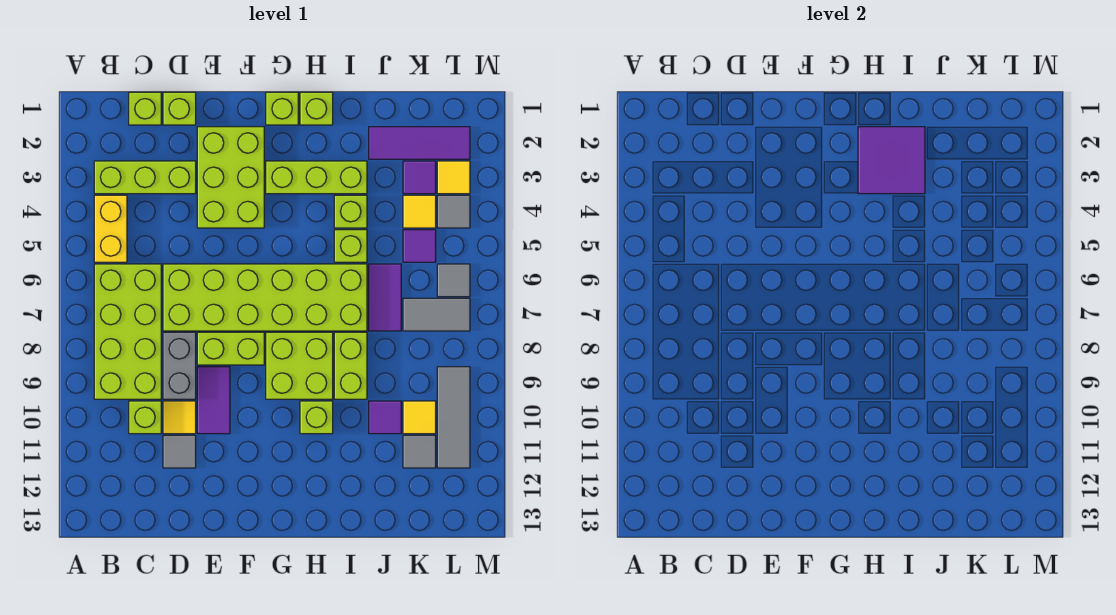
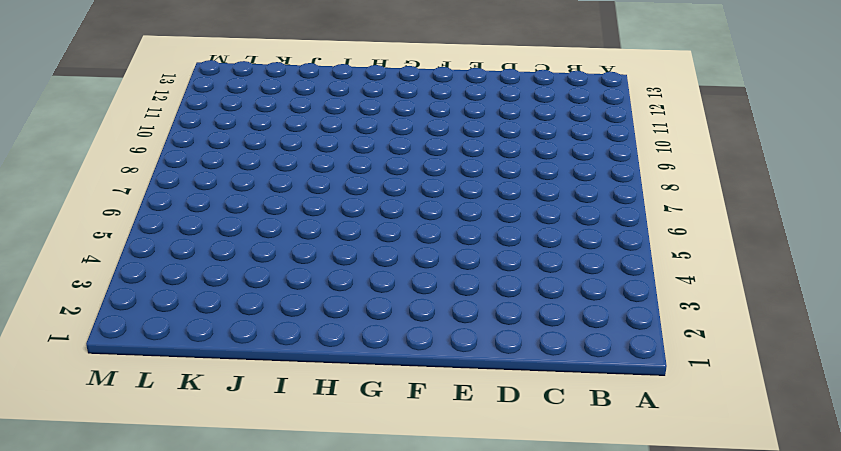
none -> lime brick B3:D3 level 1
none -> yellow brick B4:B5 level 1
none -> lime brick B6:C9 level 1
none -> lime brick C1 level 1

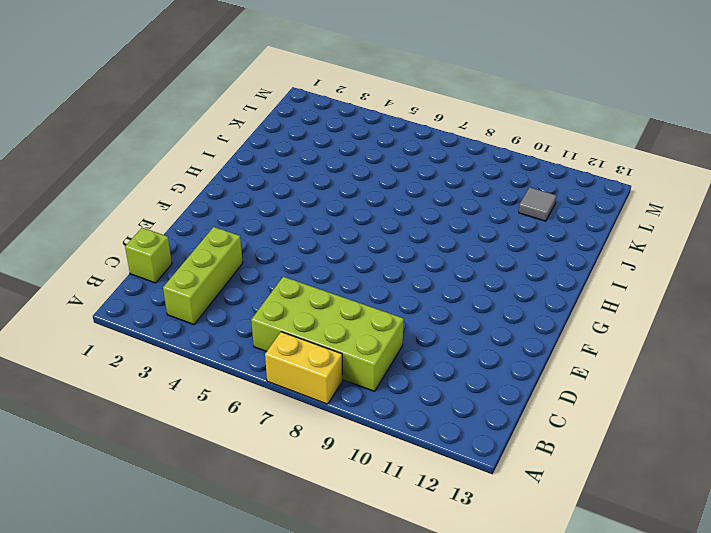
yellow brick A7:A8 level 1 -> yellow brick B4:B5 level 1
none -> lime brick C10 level 1
none -> lime brick D1 level 1
none -> lime brick D6:I7 level 1
none -> grey brick D8:D9 level 1

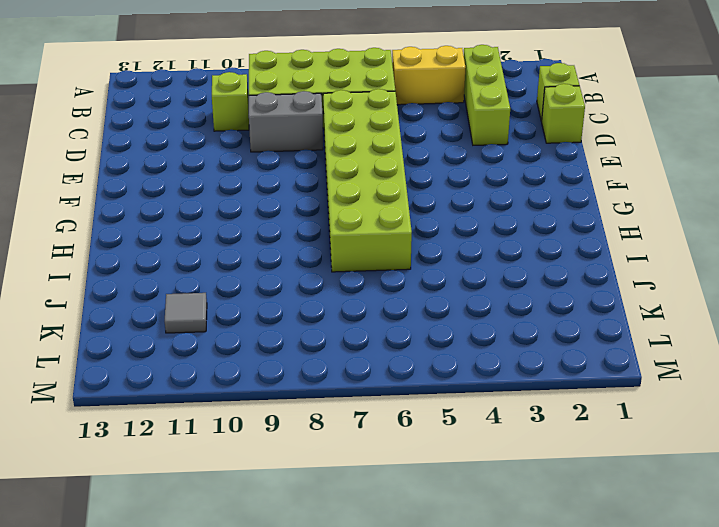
none -> yellow tile D10 level 1
none -> grey tile D11 level 1
none -> lime brick E2:F4 level 1
none -> lime brick E8:F8 level 1

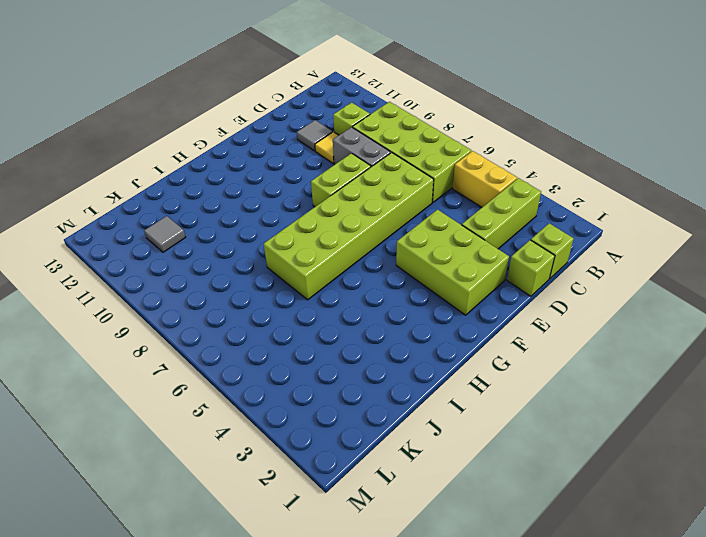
none -> purple tile E9:E10 level 1
none -> lime brick G1 level 1
none -> lime brick G3:I3 level 1
none -> lime brick G8:H9 level 1

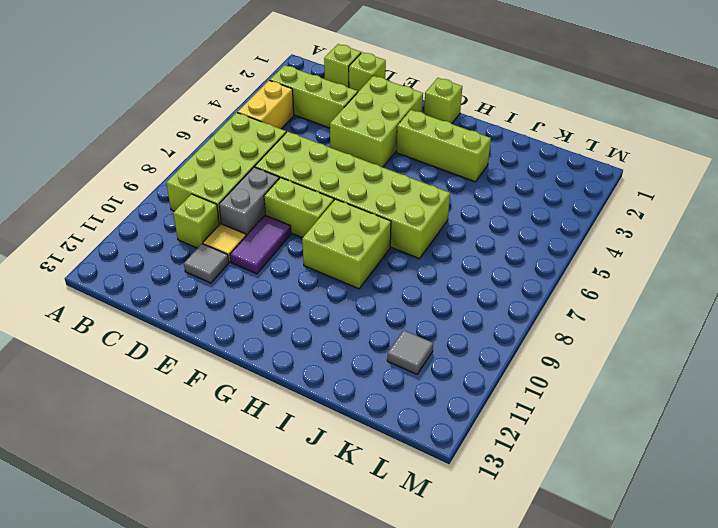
none -> lime brick H1 level 1
none -> lime brick H10 level 1
none -> lime brick I4 level 1
none -> lime brick I5 level 1

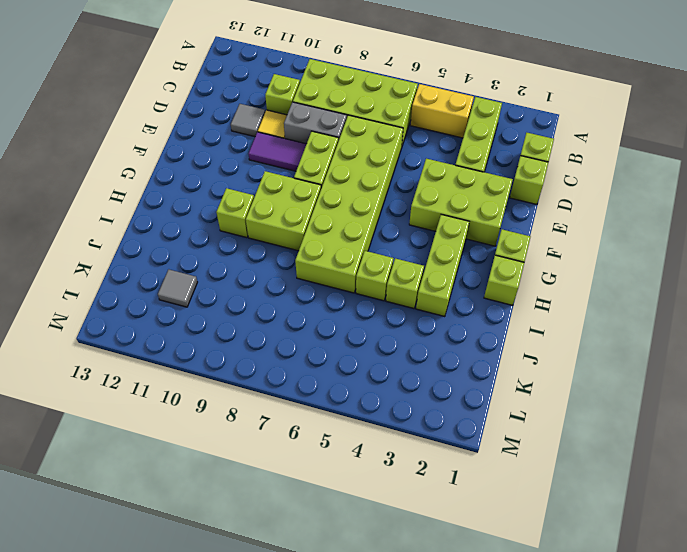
none -> lime brick I8:I9 level 1
none -> purple tile J2:L2 level 1
none -> purple tile J6:J7 level 1
none -> purple tile J10 level 1

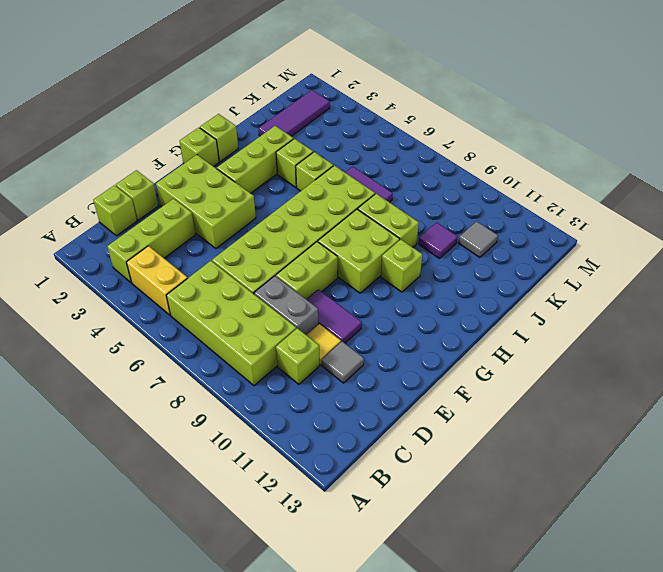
none -> purple tile K3 level 1
none -> yellow tile K4 level 1
none -> purple tile K5 level 1
none -> grey tile K7:L7 level 1

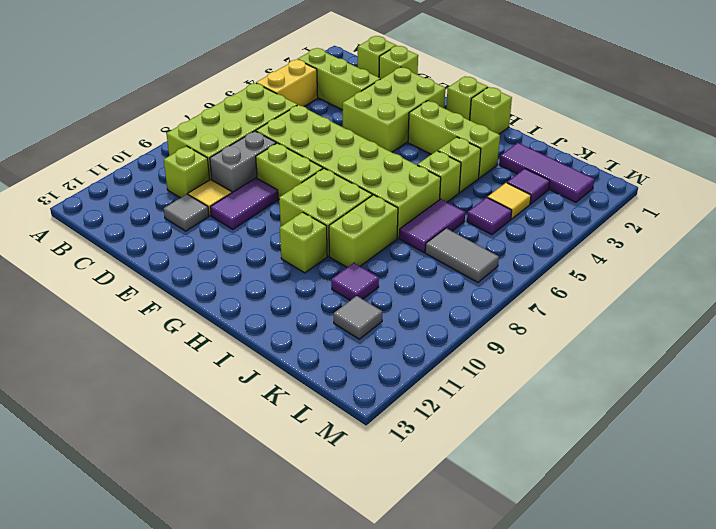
none -> yellow tile K10 level 1
none -> yellow tile L3 level 1
none -> grey tile L4 level 1
none -> grey tile L6 level 1

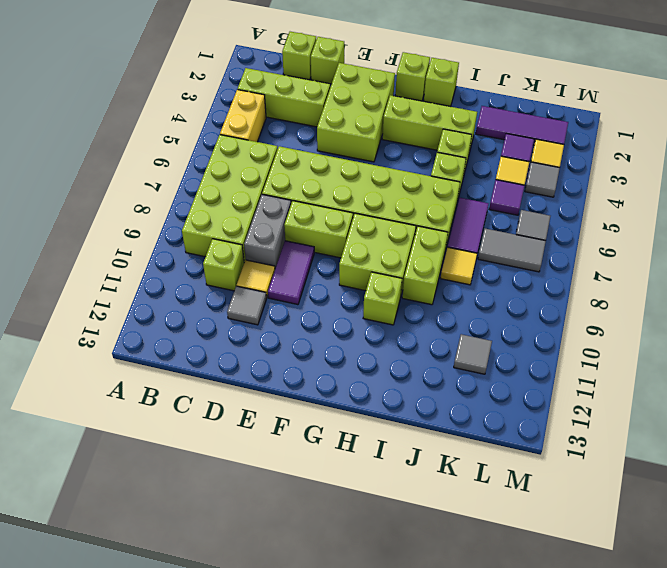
yellow tile J8 level 1 -> yellow tile K10 level 1
none -> purple tile J10 level 1
none -> grey tile L9:L11 level 1
none -> purple tile H2:I3 level 2

